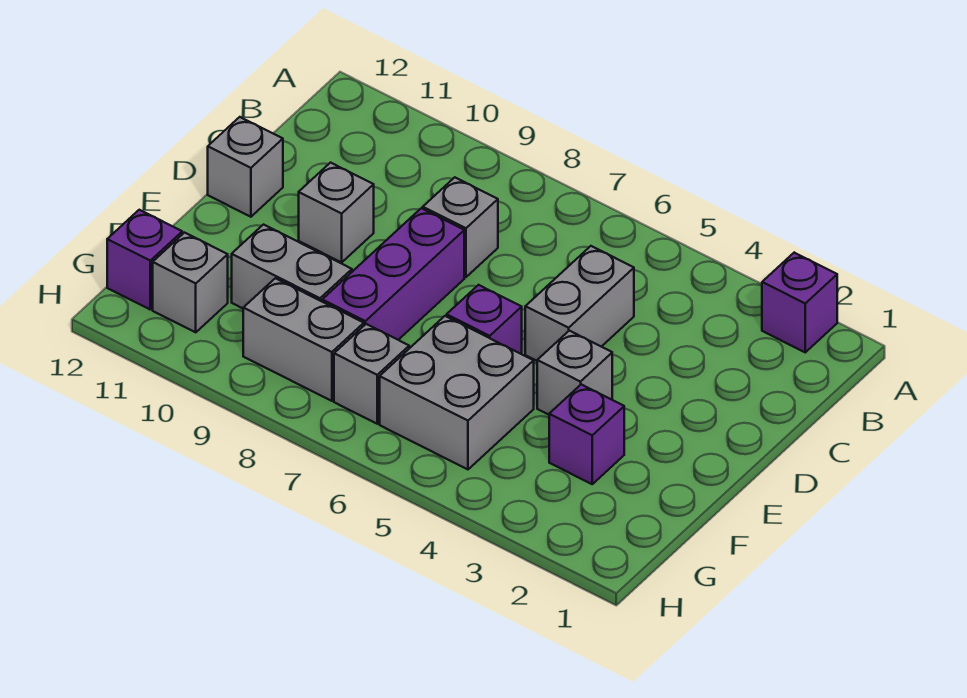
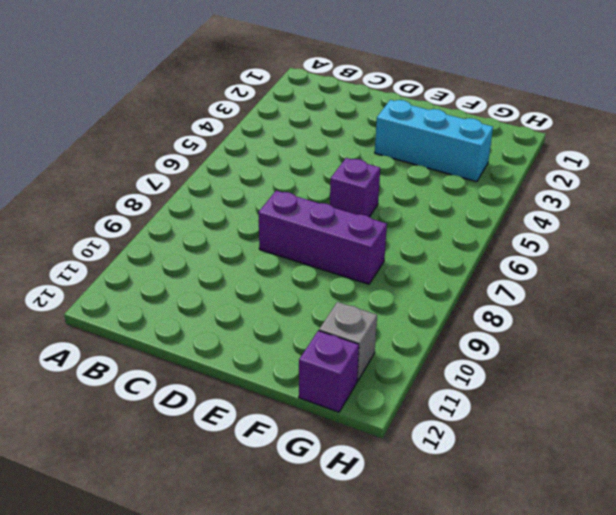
cyan brick E3:G3 level 1 -> purple brick F3 level 1
none -> purple brick A2 level 1
none -> grey brick C5:D5 level 1
none -> grey brick C8 level 1

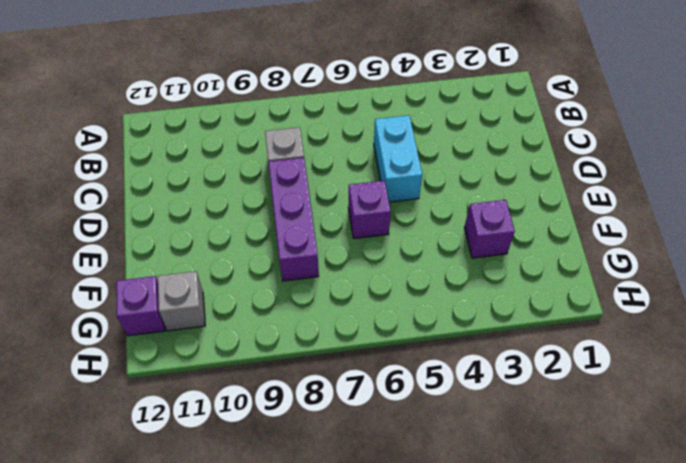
cyan brick C5:D5 level 1 -> grey brick C5:D5 level 1
none -> purple brick A2 level 1
none -> grey brick D10 level 1
none -> grey brick D12 level 1

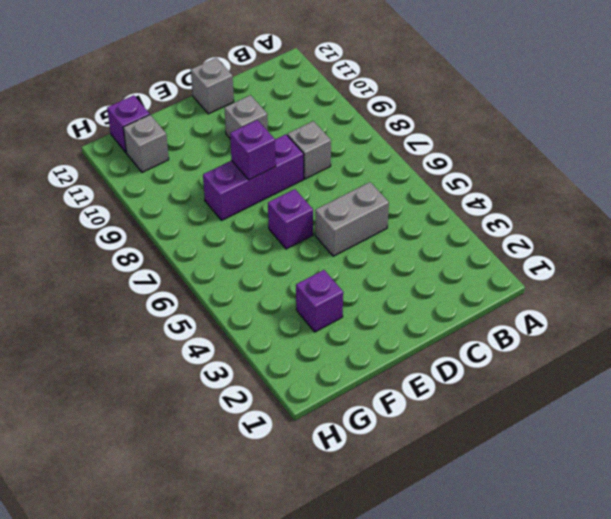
purple brick E8 level 2 -> purple brick A2 level 1
none -> grey brick E4 level 1
none -> grey brick F5:G6 level 1
none -> grey brick F9:F10 level 1

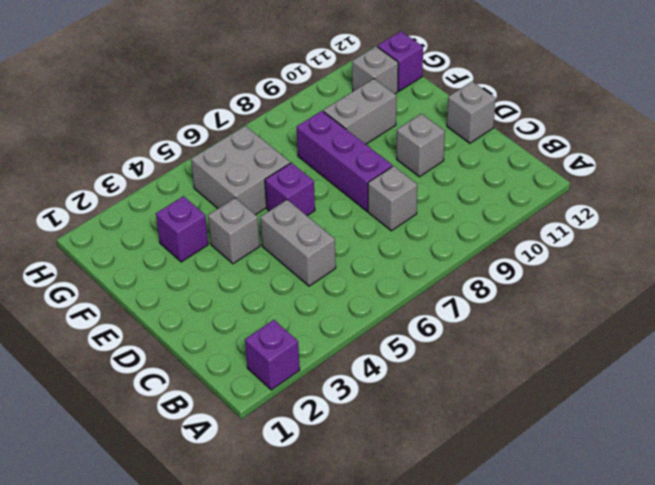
none -> grey brick G7 level 1
none -> grey brick G8:G9 level 1

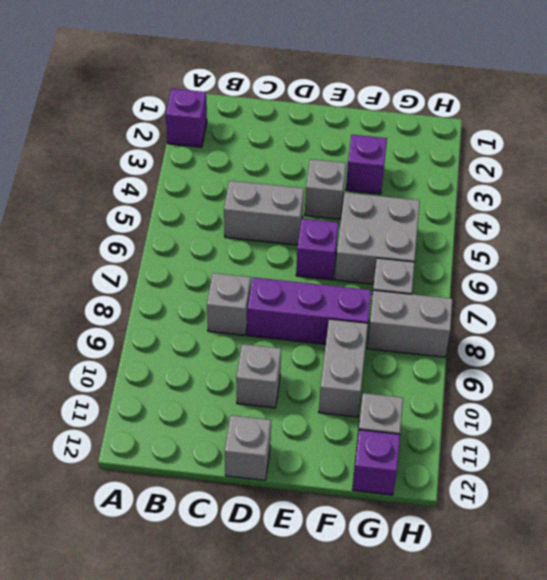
grey brick G8:H8 level 1 -> grey brick G8:G9 level 1

